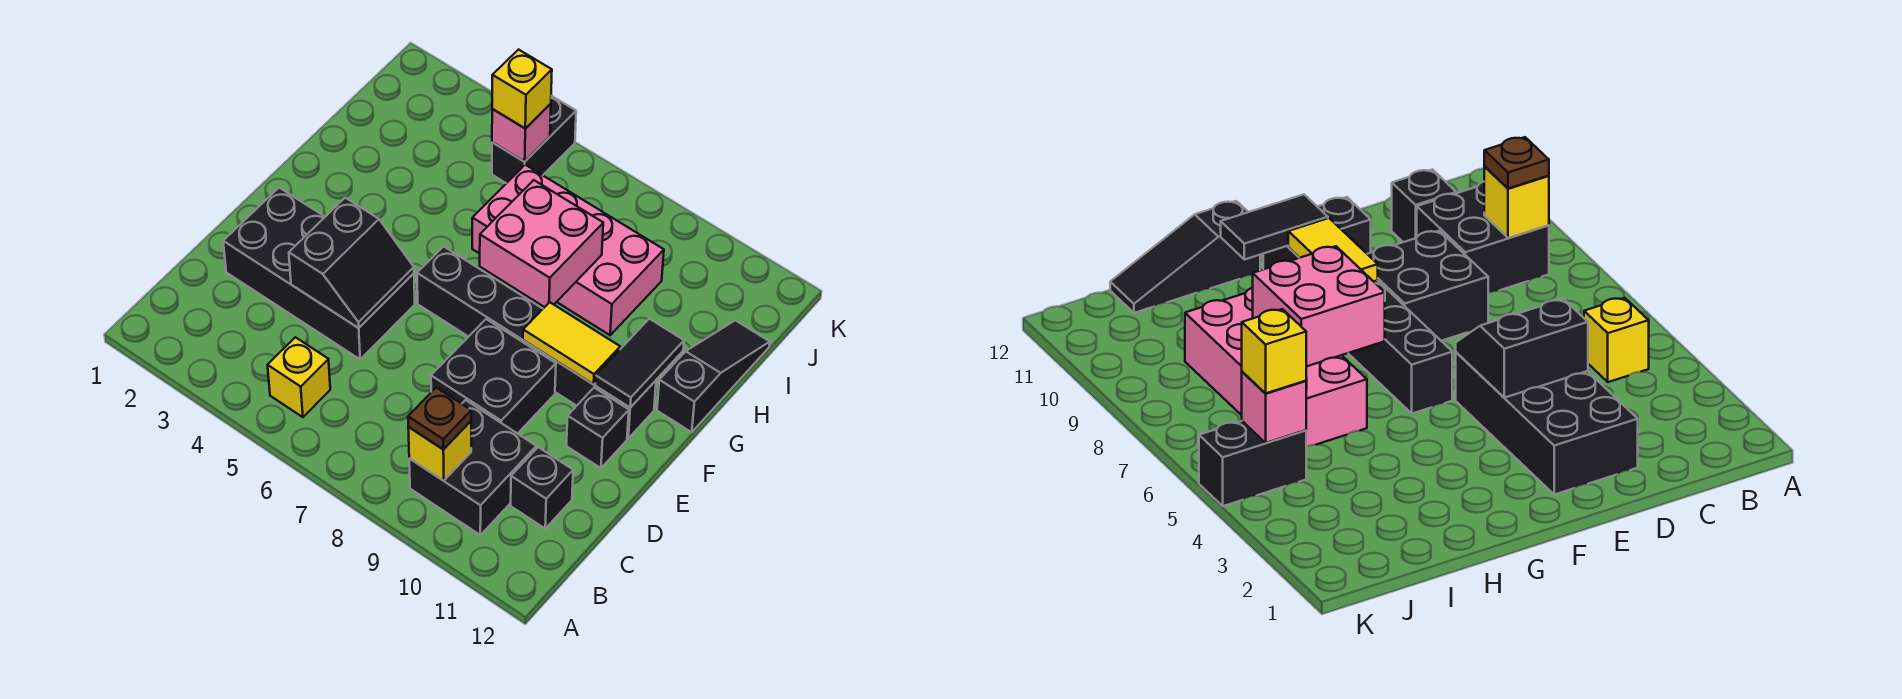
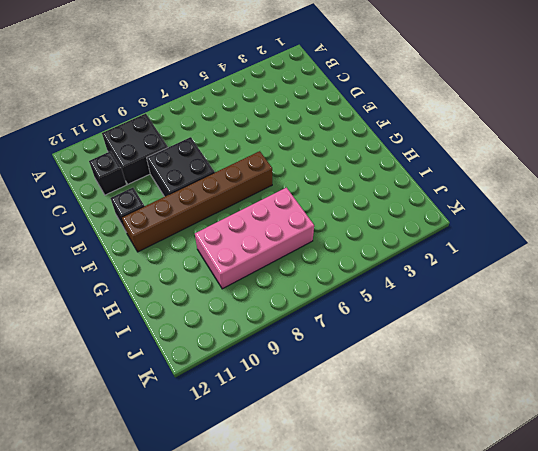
brown brick F6:F11 level 1 -> black brick F6:F11 level 1
none -> yellow brick B5 level 1
none -> black brick D2:E5 level 1
none -> black slope G12:I12 level 1 top G

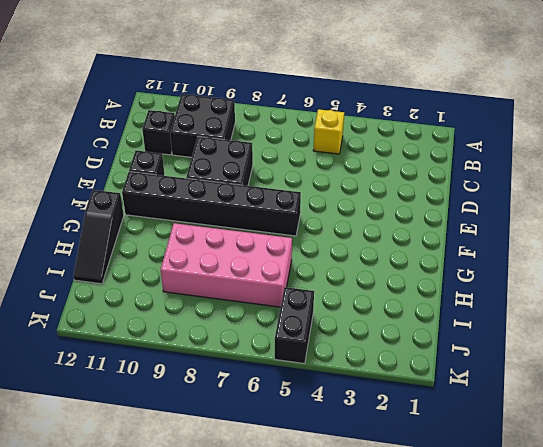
none -> black brick D2:E5 level 1
none -> yellow brick B9 level 2
none -> black slope D4:E5 level 2 top 4

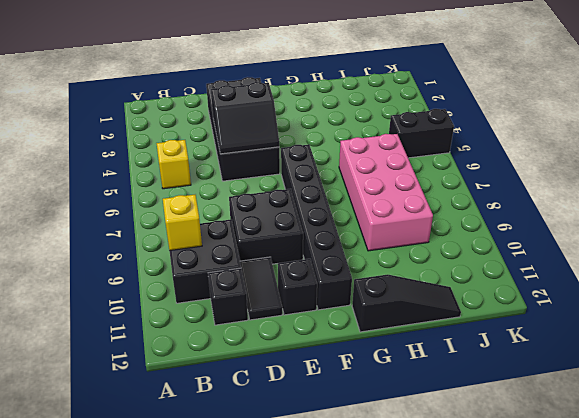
black tile D10:D11 level 1 -> black tile F11:G11 level 2
none -> yellow tile F9:F10 level 2
none -> pink brick G7:H8 level 2
none -> pink brick J5 level 2

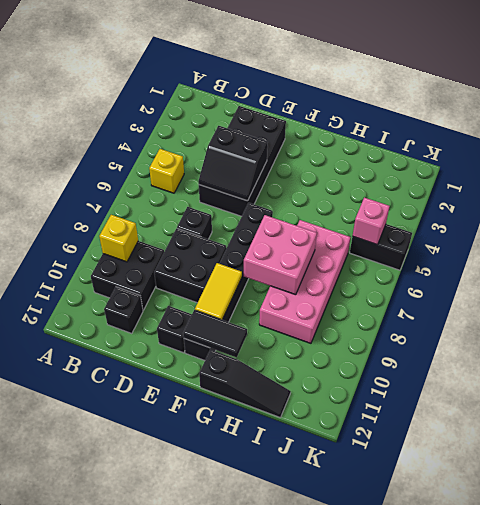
black brick D7 level 1 -> none
none -> brown plate B9 level 3
none -> yellow brick J5 level 3

